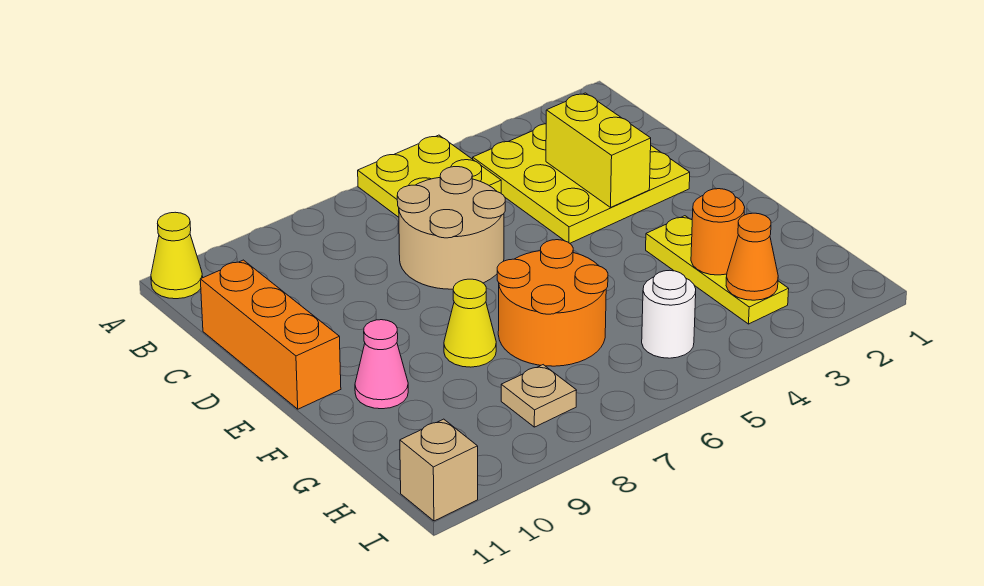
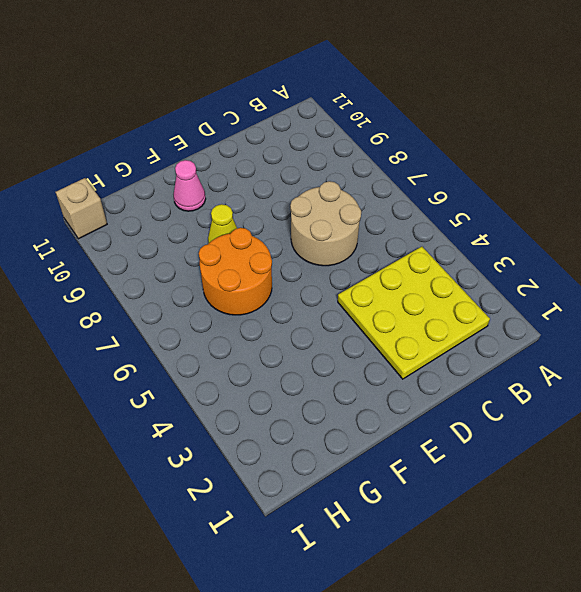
none -> yellow plate A5:B6 level 1
none -> yellow cone A11 level 1
none -> orange brick C11:E11 level 1

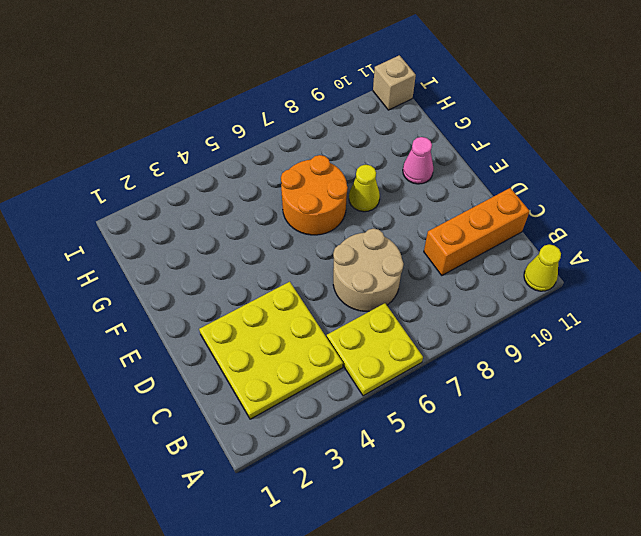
orange brick C9:C11 level 1 -> orange brick C11:E11 level 1
none -> yellow plate F3:H3 level 1
none -> white round brick H5 level 1
none -> tan plate H8 level 1

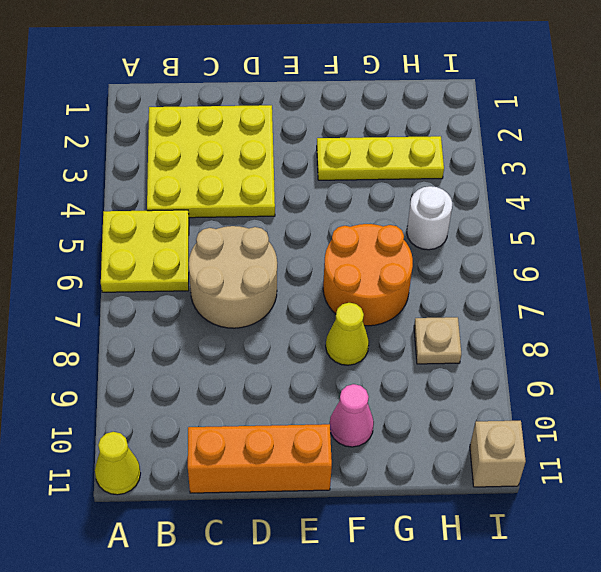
none -> yellow brick C3:D3 level 2
none -> orange round brick G3 level 2
none -> orange cone H3 level 2

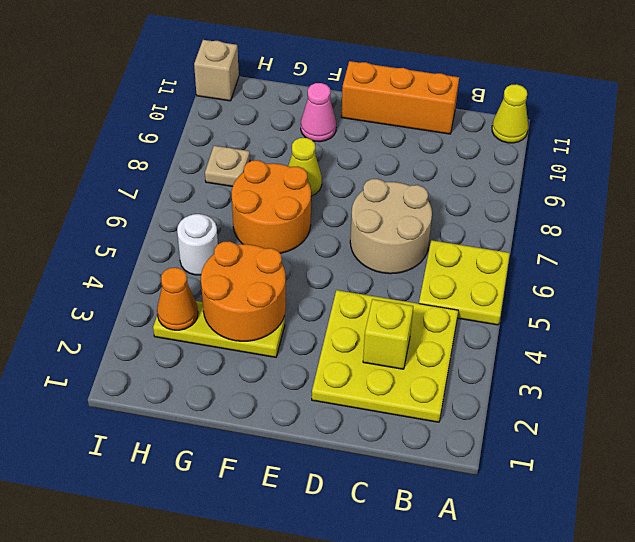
yellow brick C3 level 2 -> yellow brick C3:D3 level 2
orange round brick F3:G4 level 2 -> orange round brick G3 level 2

